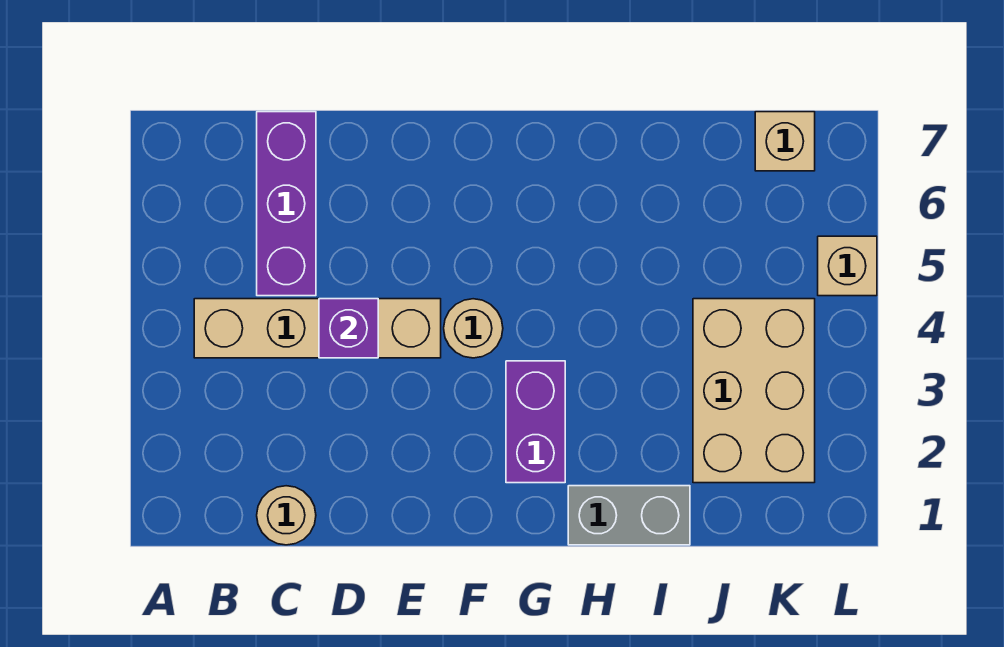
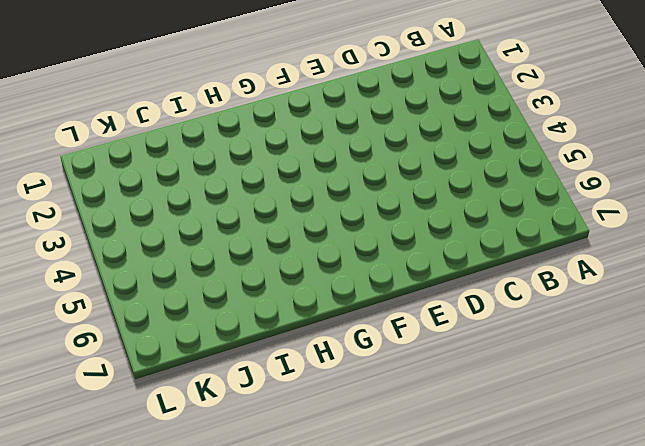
none -> tan brick B4:E4 level 1
none -> tan round brick C1 level 1

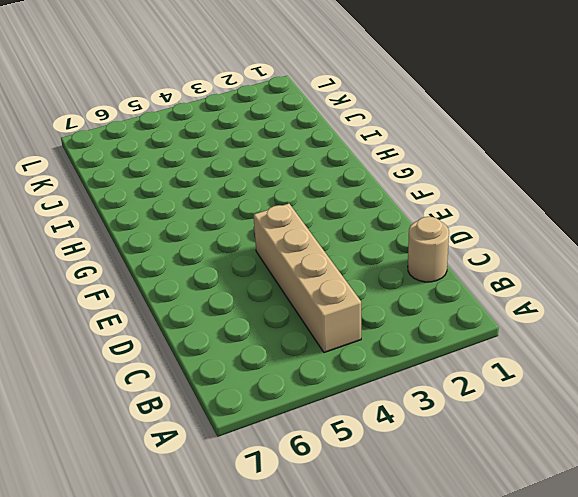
none -> purple brick C5:C7 level 1
none -> tan round brick F4 level 1

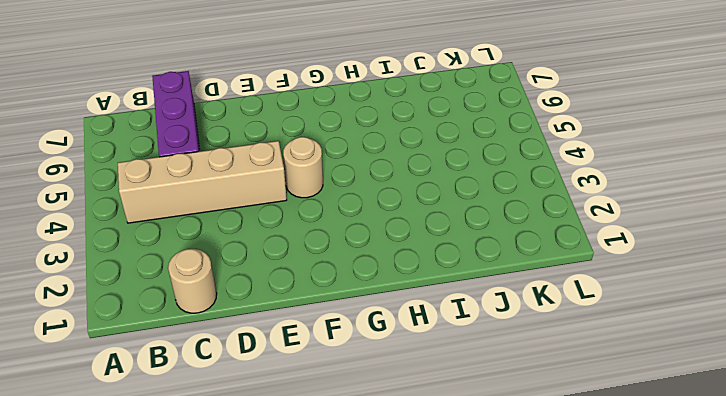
none -> purple brick G2:G3 level 1
none -> grey brick H1:I1 level 1

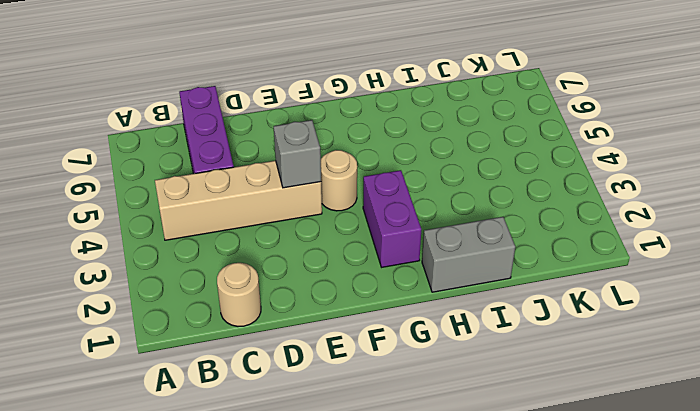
grey brick E4 level 2 -> none
none -> tan brick J2:K4 level 1
none -> tan brick K7 level 1

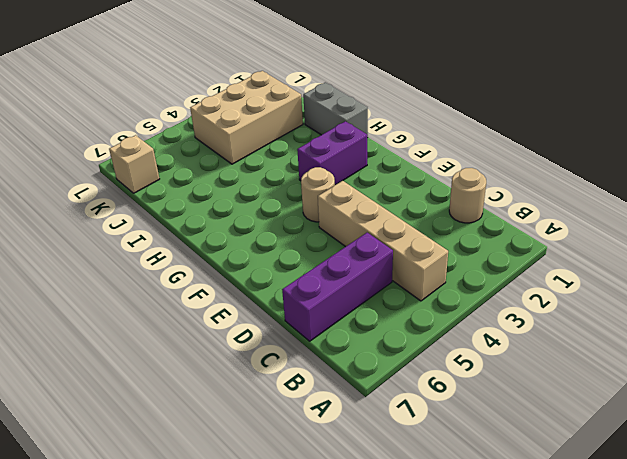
none -> tan brick L5 level 1
none -> purple brick D4 level 2

